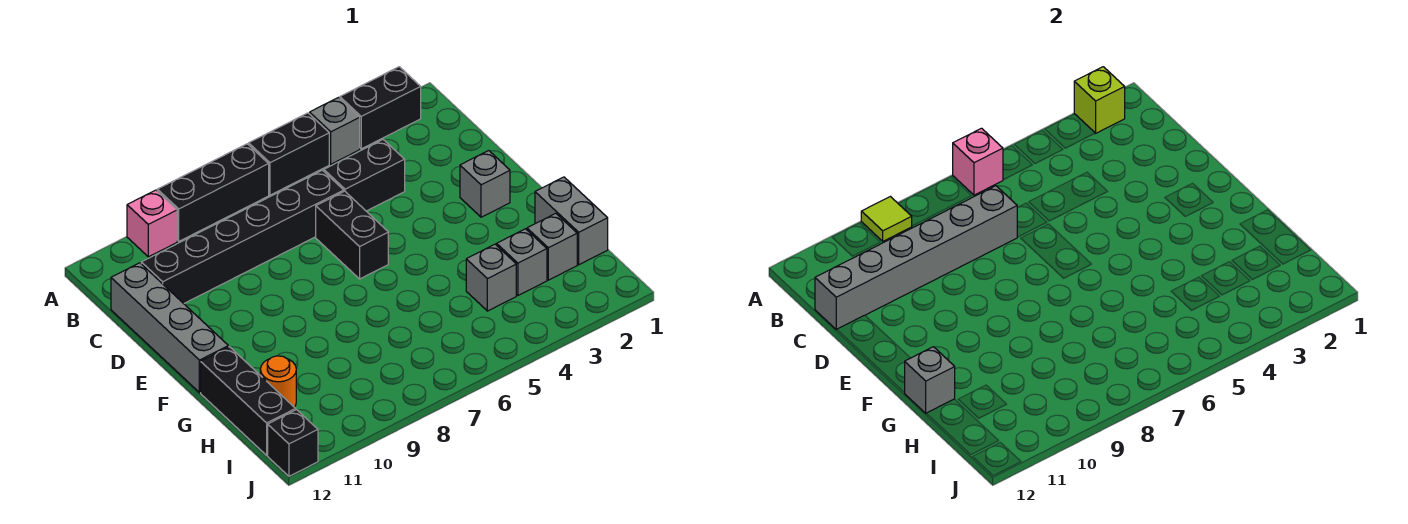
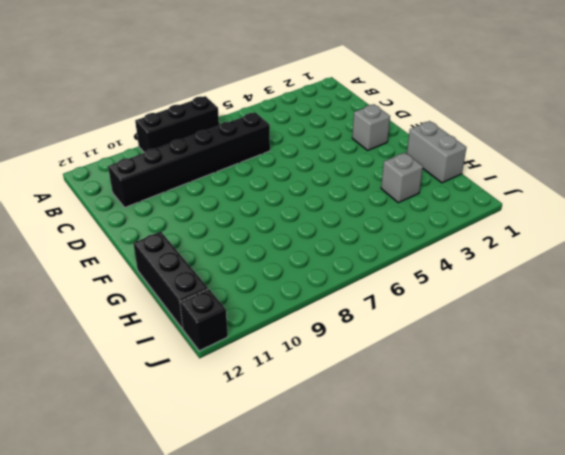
none -> black brick A2:A3 level 1
none -> grey brick A4 level 1
none -> black brick A5:A6 level 1

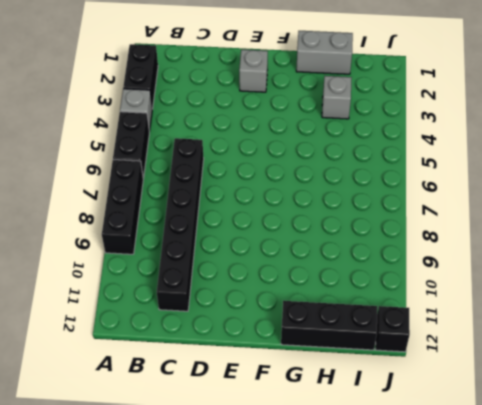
none -> pink brick A10 level 1
none -> black brick C4:C5 level 1
none -> grey brick C12:F12 level 1

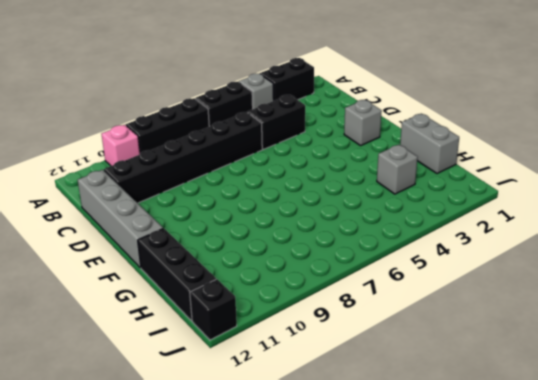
none -> black brick D6:E6 level 1
none -> grey brick H2 level 1
none -> grey brick H4 level 1

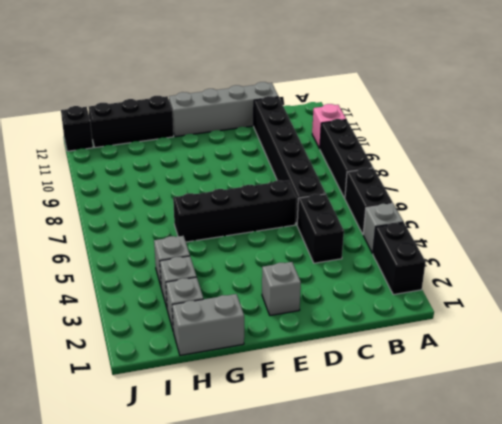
black brick D6:G6 level 1 -> black brick D6:E6 level 1
none -> orange round brick H11 level 1
none -> lime brick A2 level 2
none -> pink brick A6 level 2

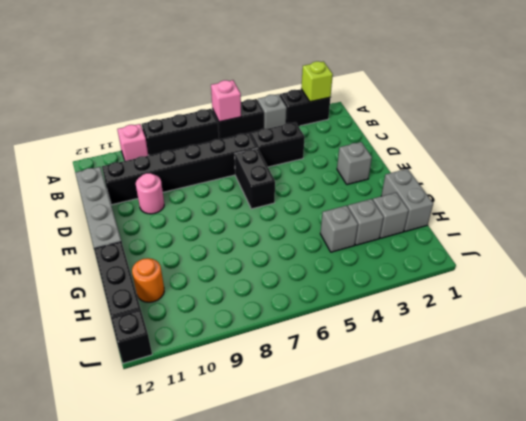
pink round brick D10 level 1 -> none
none -> lime tile A9 level 2
none -> grey brick C7:C12 level 2
none -> grey brick G12 level 2

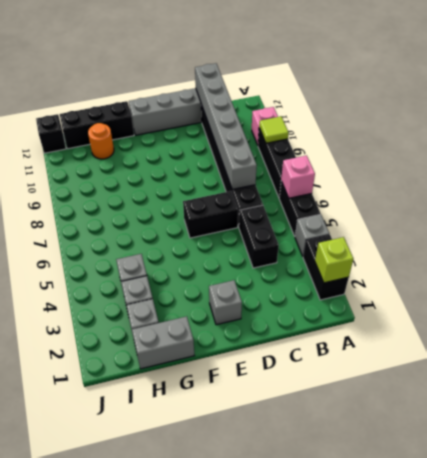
none -> grey brick G12 level 2

